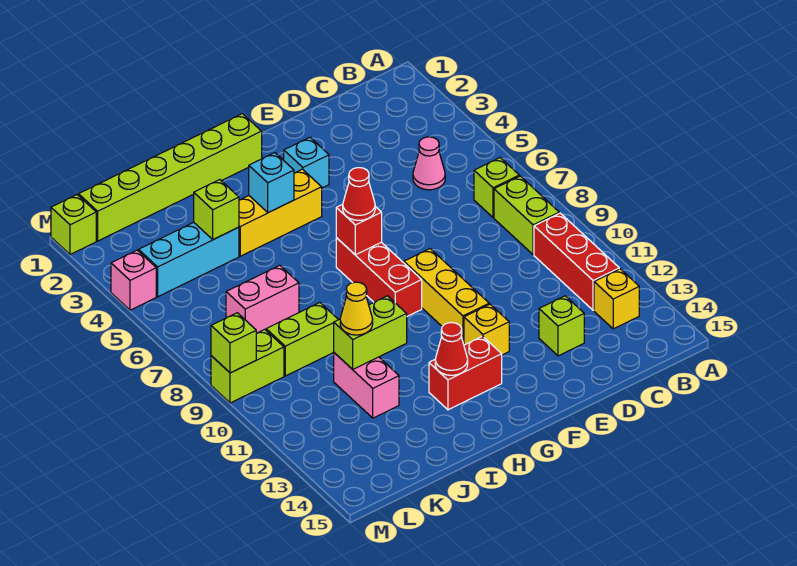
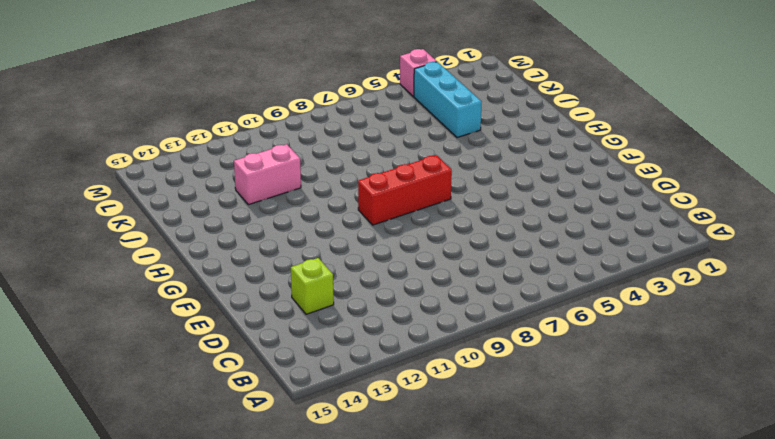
none -> lime brick B7 level 1
none -> lime brick B8:B9 level 1
none -> red brick B10:B12 level 1

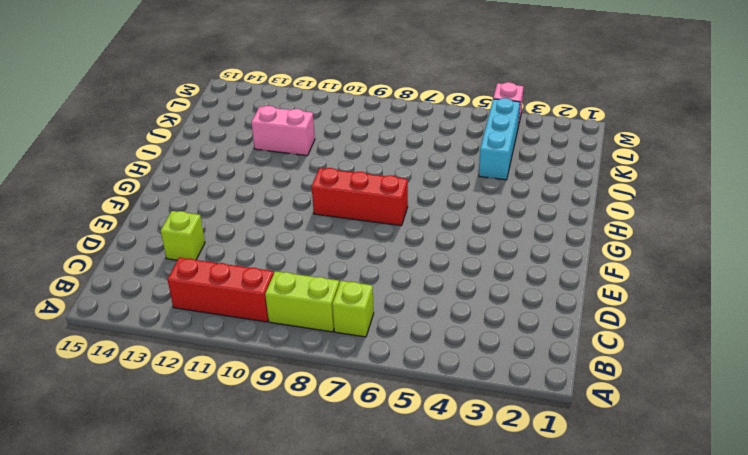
none -> yellow brick B13 level 1
none -> pink cone C5 level 1
none -> cyan brick F3 level 1

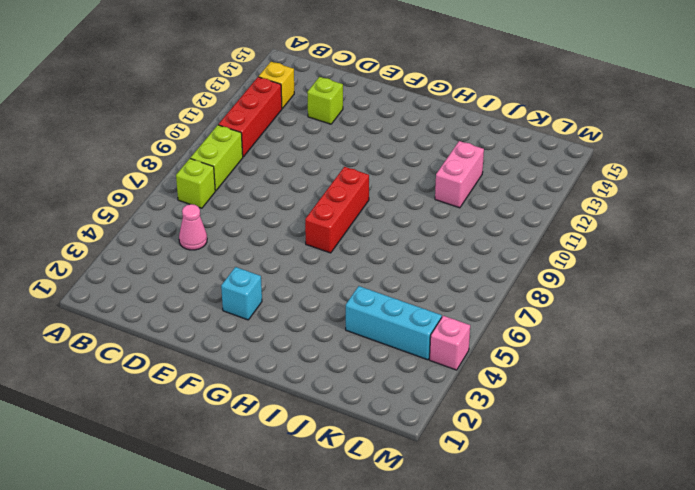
none -> yellow brick F9:F11 level 1
none -> yellow brick F12 level 1
none -> lime brick G1:L1 level 1

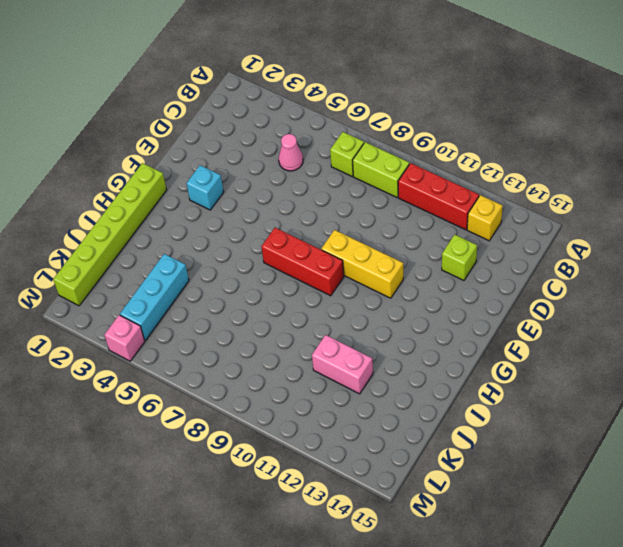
none -> yellow brick F12 level 1
none -> yellow brick G4:I4 level 1
none -> red brick G13:H13 level 1

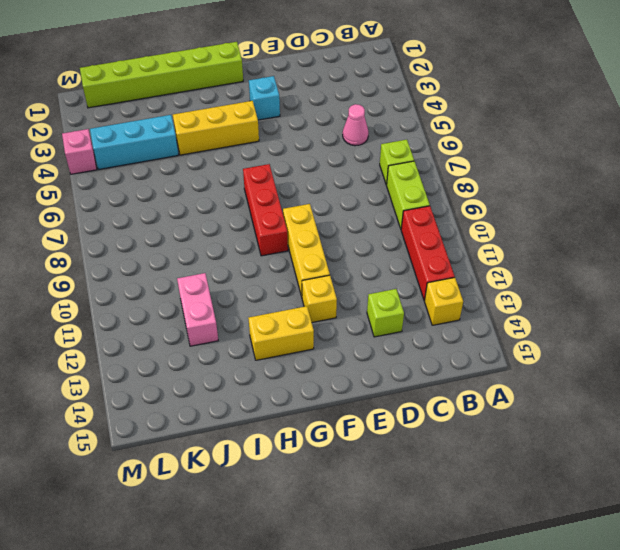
yellow brick G13:H13 level 1 -> red brick G13:H13 level 1
none -> pink brick J7:K7 level 1
none -> lime brick J9:K9 level 1
none -> lime brick L9:M9 level 1

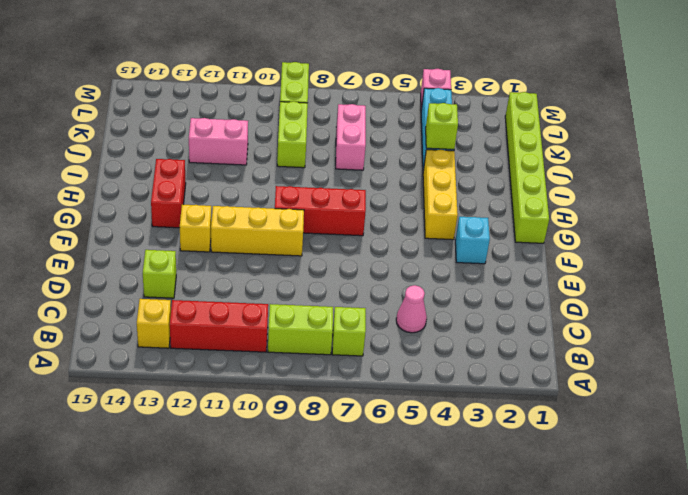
none -> lime brick M1 level 1
none -> red brick G7 level 2
none -> cyan brick H4 level 2

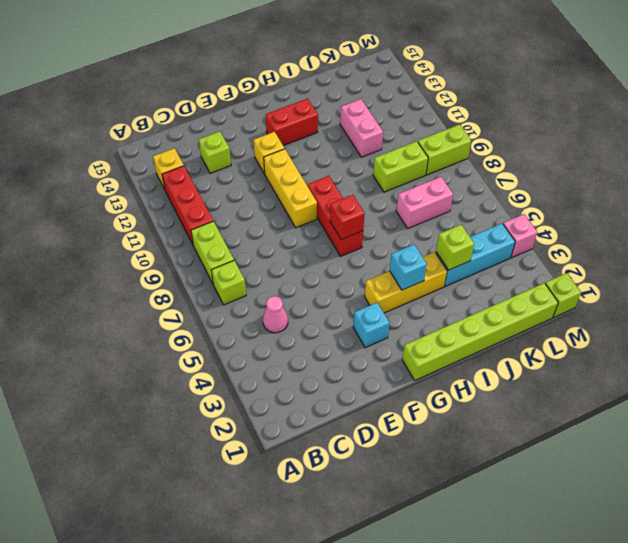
none -> red cone H13 level 2
none -> lime brick I11:J11 level 2
none -> lime brick M9 level 2

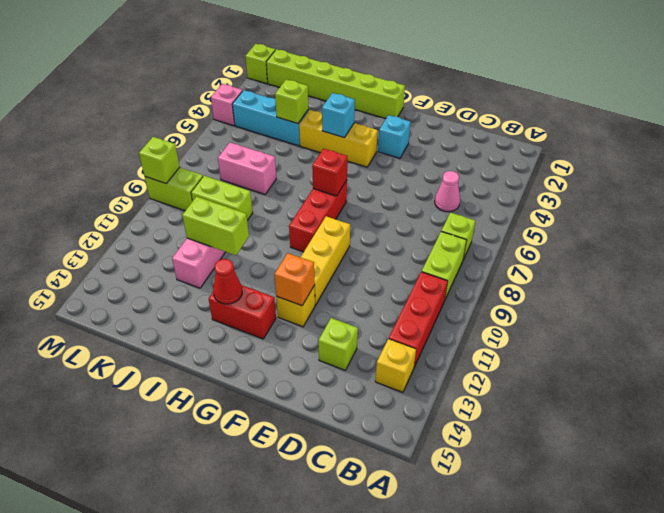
orange brick F12 level 2 -> none
none -> red cone G7 level 3
none -> yellow cone J11 level 3

